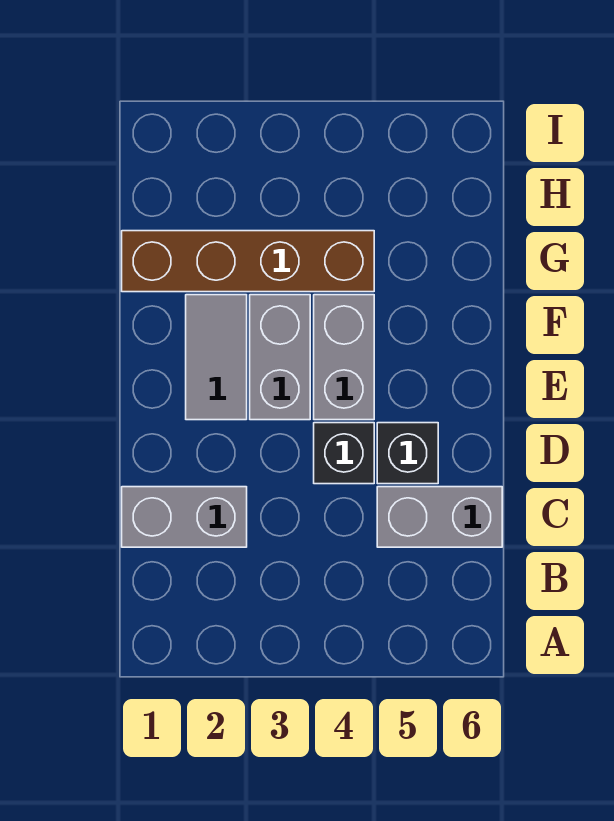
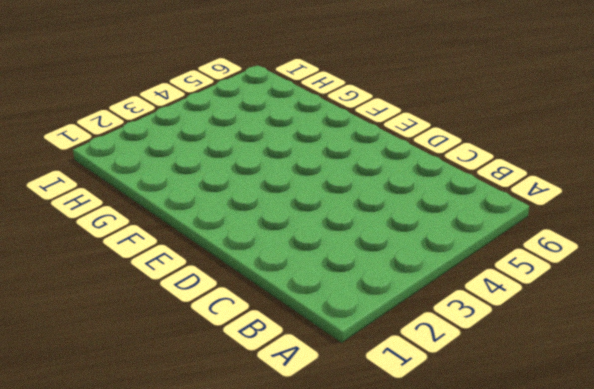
none -> grey brick C1:C2 level 1
none -> grey brick C5:C6 level 1

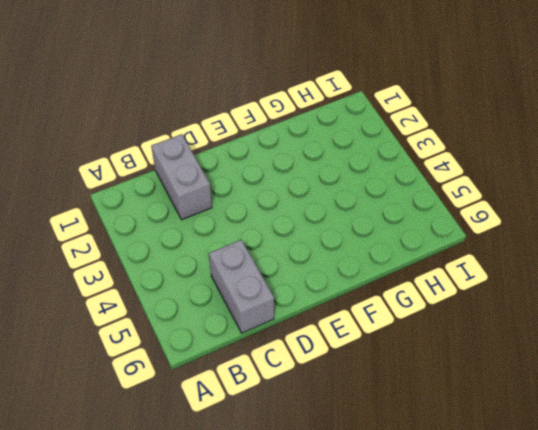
none -> black brick D4 level 1
none -> black brick D5 level 1

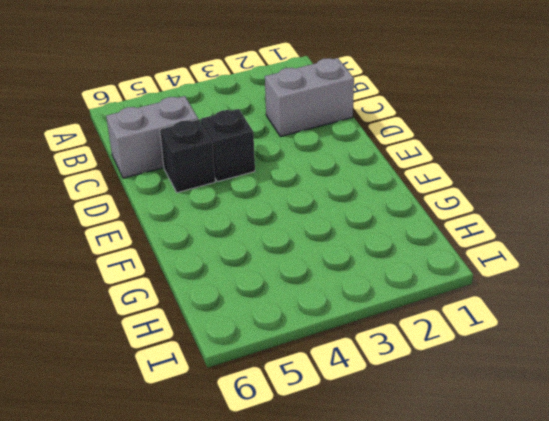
none -> grey tile E2:F2 level 1
none -> grey brick E3:F3 level 1

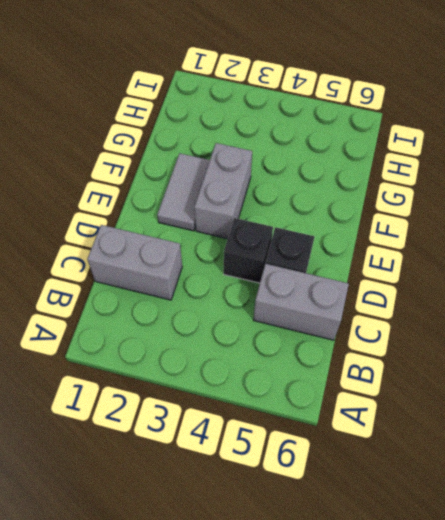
none -> grey brick E4:F4 level 1
none -> brown brick G1:G4 level 1

